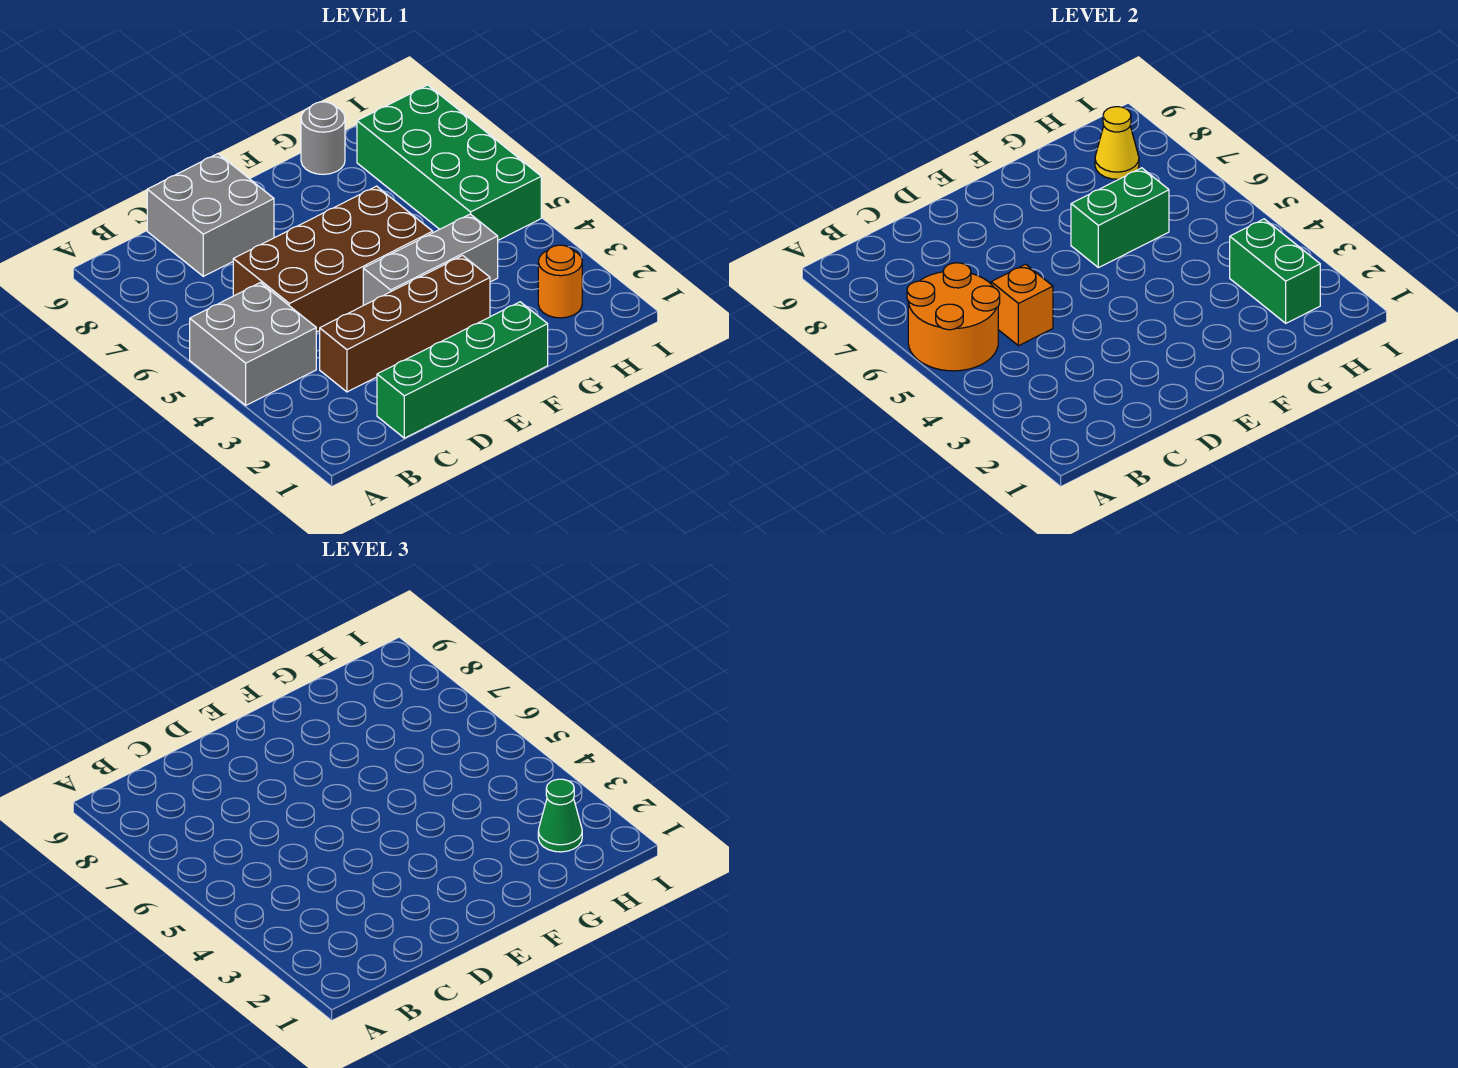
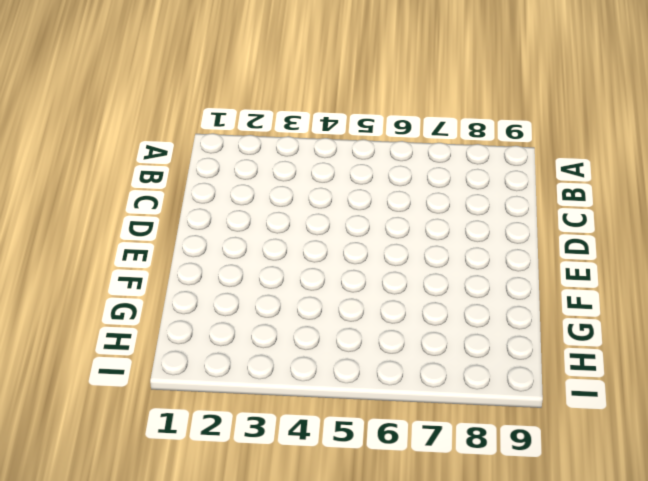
none -> grey brick A4:B5 level 1
none -> green brick C1:F1 level 1
none -> brown brick C3:F3 level 1

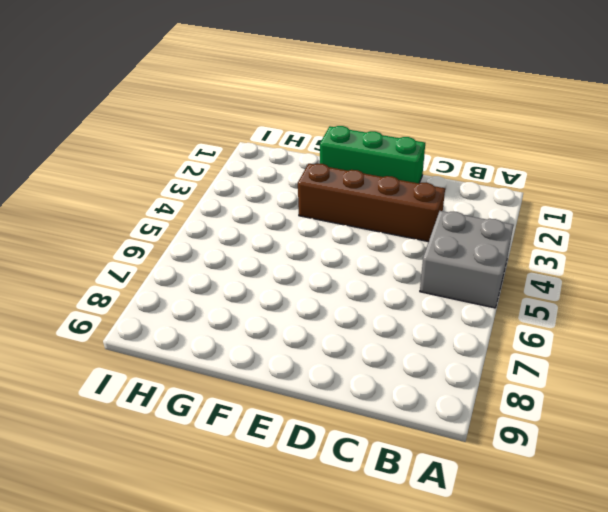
green brick D1:F1 level 1 -> green brick C1:F1 level 1
none -> brown brick C5:F6 level 1
none -> grey brick C8:D9 level 1
none -> grey brick E4:G4 level 1

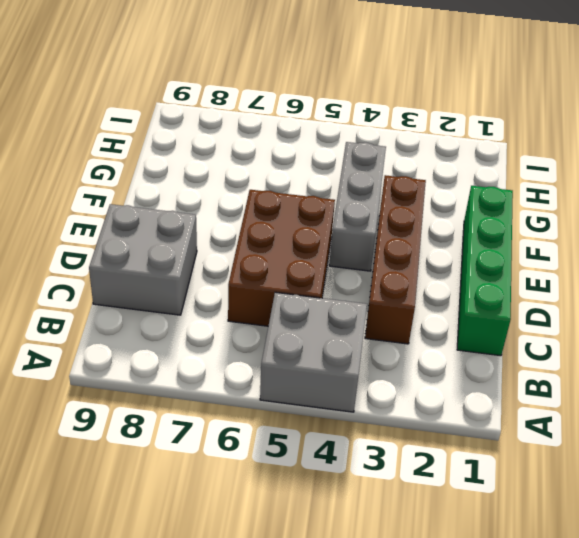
brown brick C5:E6 level 1 -> brown brick C5:F6 level 1
none -> grey round brick G9 level 1
none -> orange round brick H2 level 1
none -> green brick H5:I8 level 1

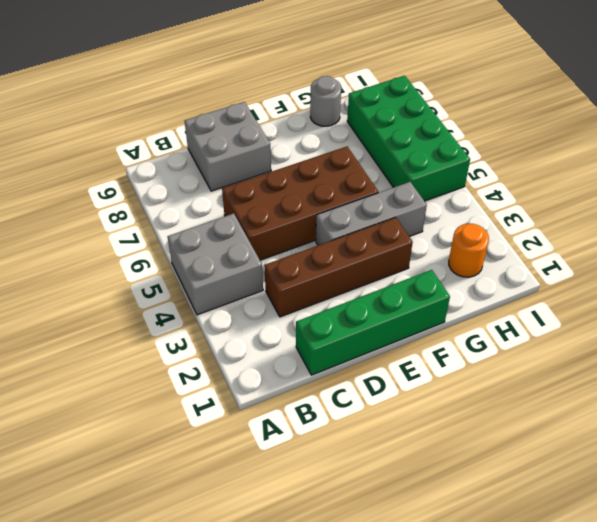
none -> orange round brick A5:B6 level 2
none -> orange brick C5 level 2
none -> green brick F6:G6 level 2

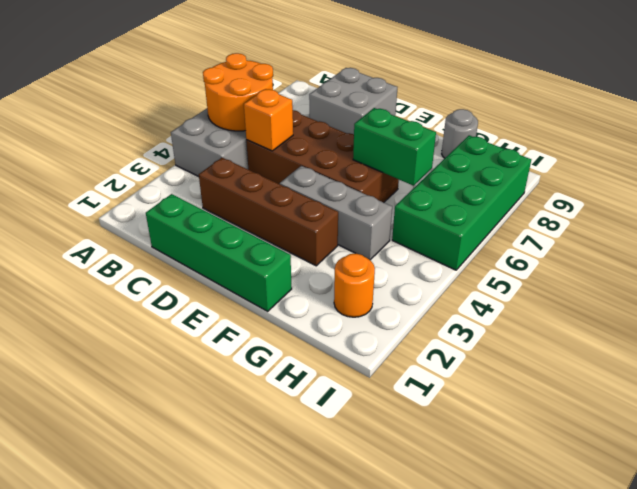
none -> green brick H2:H3 level 2
none -> yellow cone H8 level 2
none -> green cone H2 level 3

